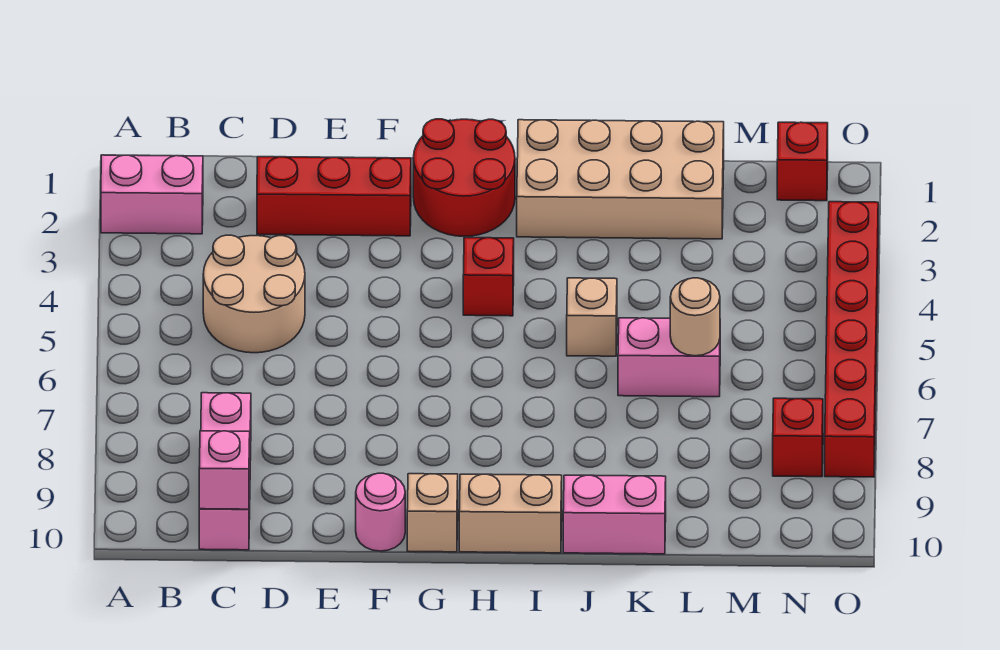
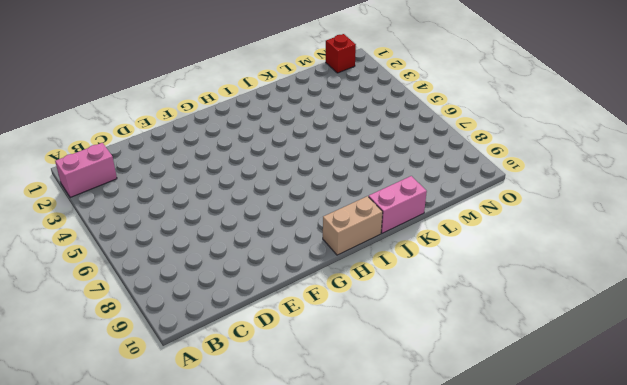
none -> tan round brick C4:D5 level 1
none -> pink brick C8:C10 level 1
none -> red brick D2:F2 level 1

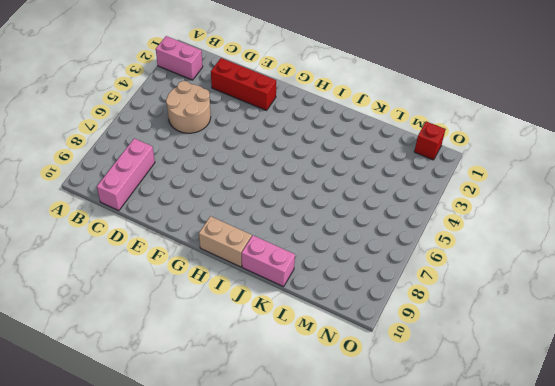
none -> pink round brick F10 level 1
none -> red round brick G1:H2 level 1
none -> tan brick G10 level 1

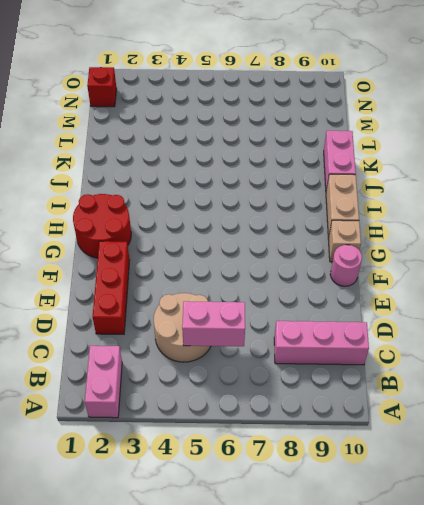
pink brick C5:C6 level 2 -> pink brick K6:L6 level 1
none -> red brick H4 level 1
none -> tan brick I1:L2 level 1
none -> tan brick J5 level 1

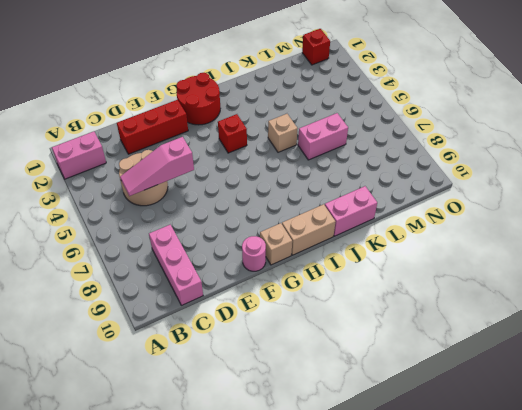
pink slope C5:E5 level 2 top E -> none
none -> tan brick I1:L2 level 1
none -> red brick N8 level 1
none -> red brick O3:O8 level 1

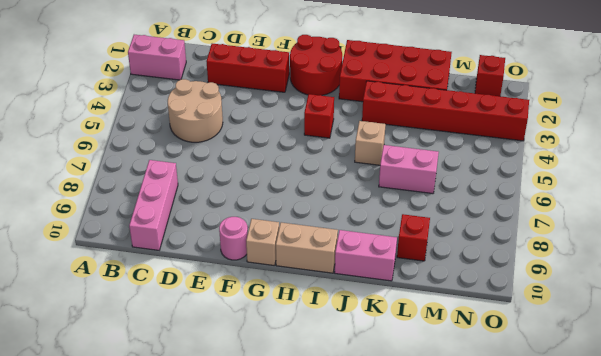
red brick I1:L2 level 1 -> tan brick I1:L2 level 1
red brick J3:O3 level 1 -> red brick O3:O8 level 1
red brick L9 level 1 -> red brick N8 level 1
none -> pink brick C10 level 2
none -> tan round brick L6 level 2

